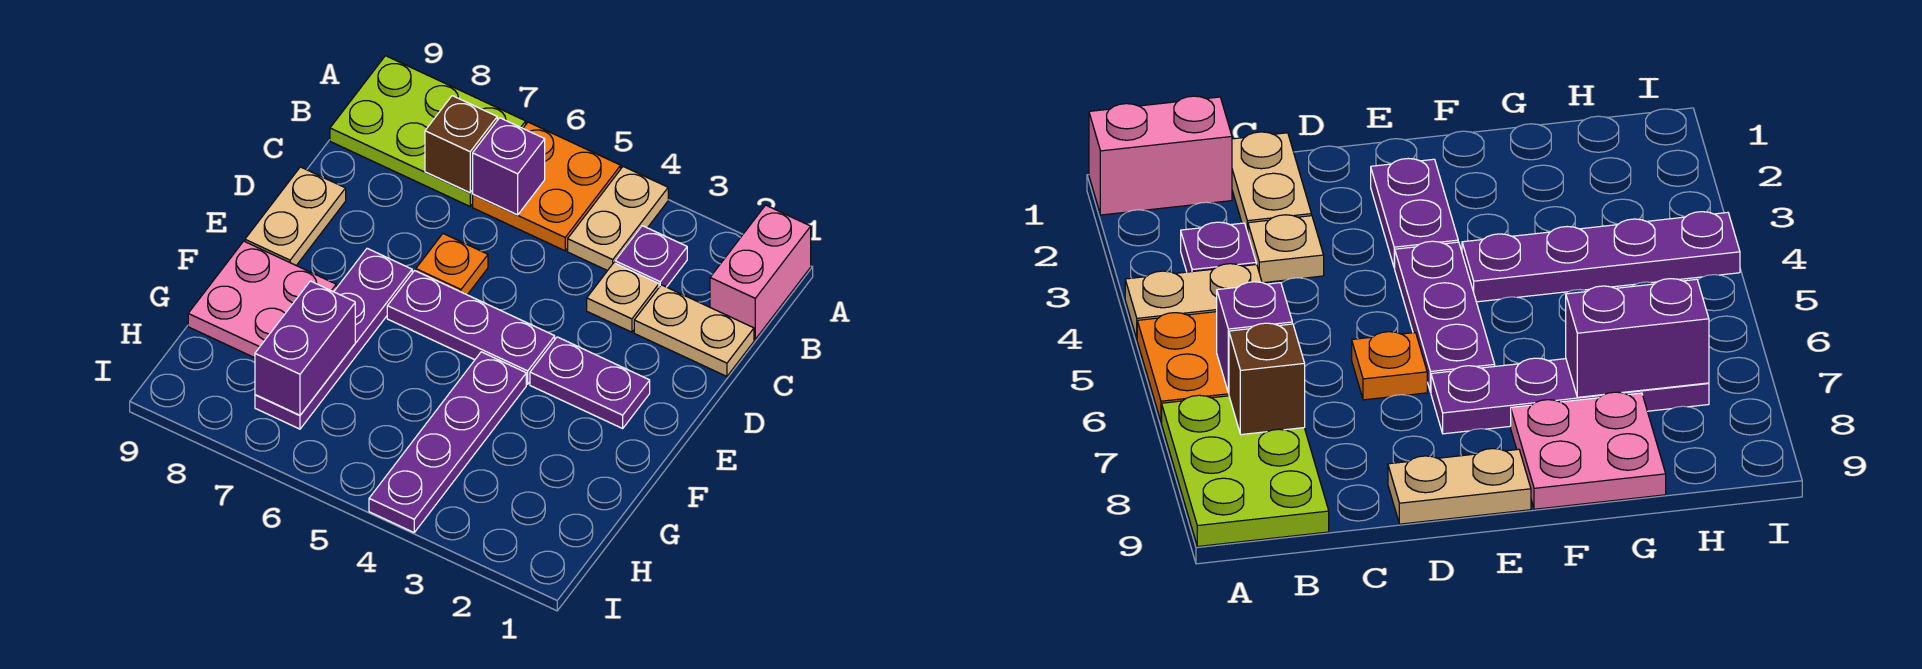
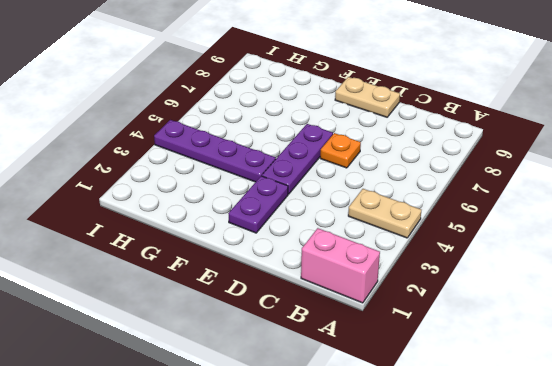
none -> orange plate A5:B6 level 1
none -> lime plate A7:B9 level 1
none -> purple plate B3 level 1

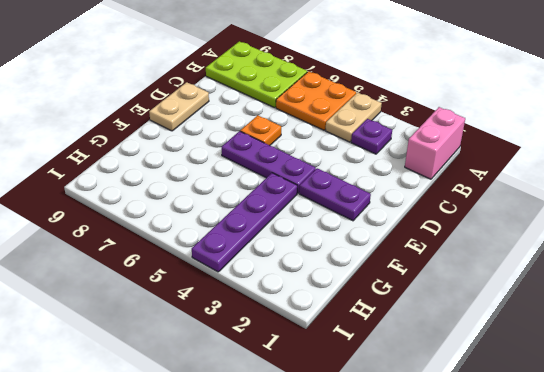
none -> tan plate C1:C2 level 1
none -> tan plate C3 level 1
none -> purple plate E7:H7 level 1

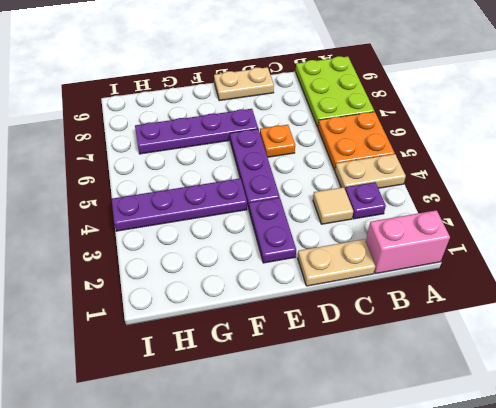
tan plate C1:D1 level 1 -> tan plate C1:C2 level 1
tan tile C3 level 1 -> tan plate C3 level 1
none -> pink plate F8:G9 level 1
none -> purple brick B6 level 2
none -> brown brick B7 level 2

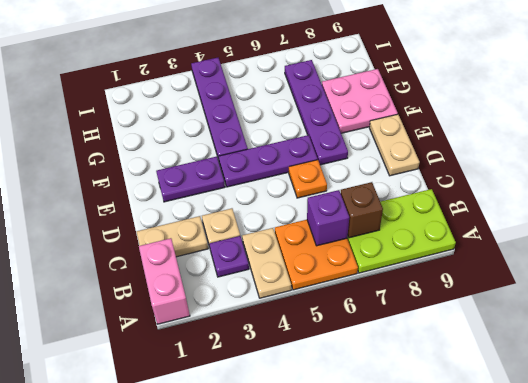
none -> purple brick G7:H7 level 2

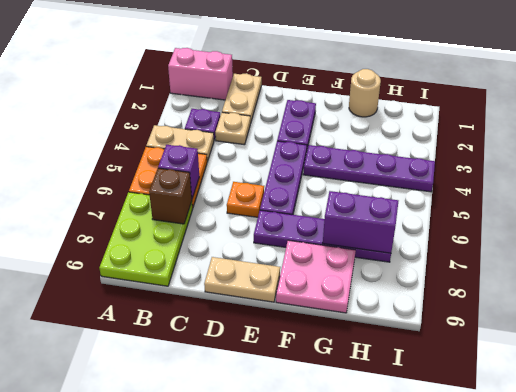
tan round brick G1 level 1 -> none

